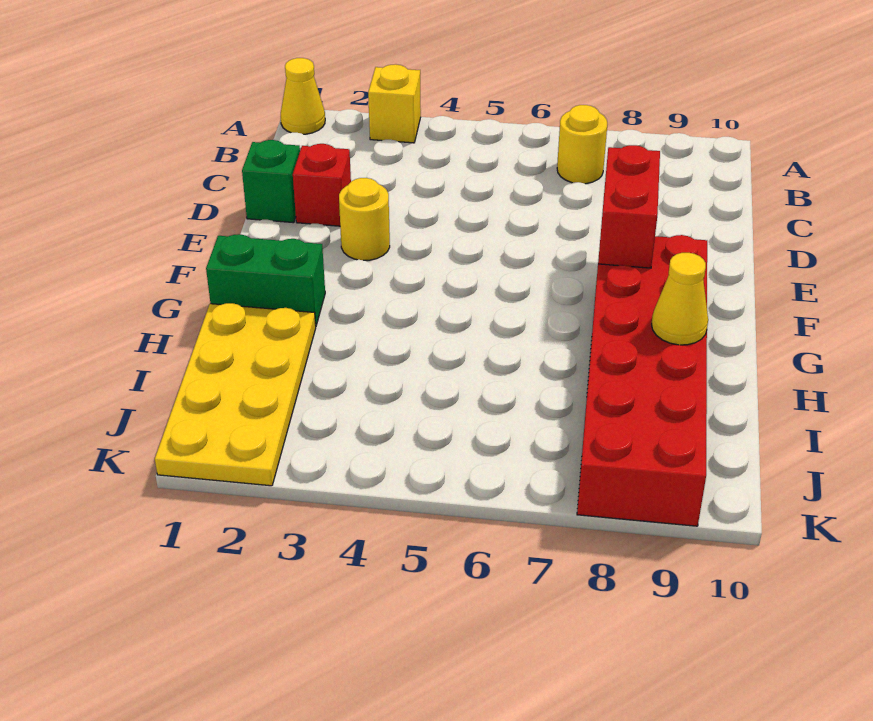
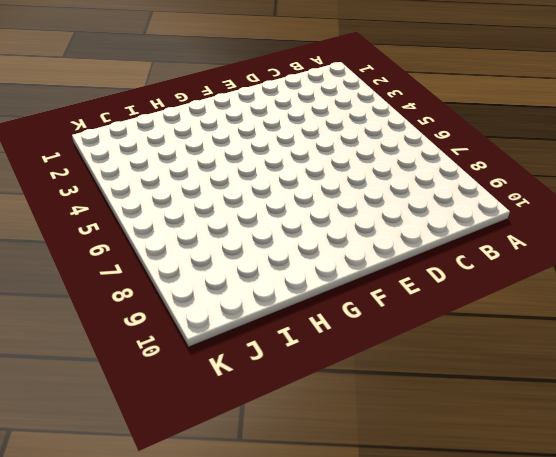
none -> yellow cone A1 level 1
none -> yellow brick A3 level 1

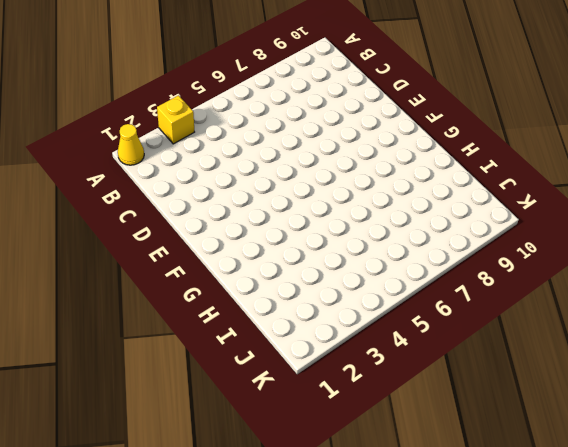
none -> yellow round brick B7 level 1
none -> green brick D1 level 1

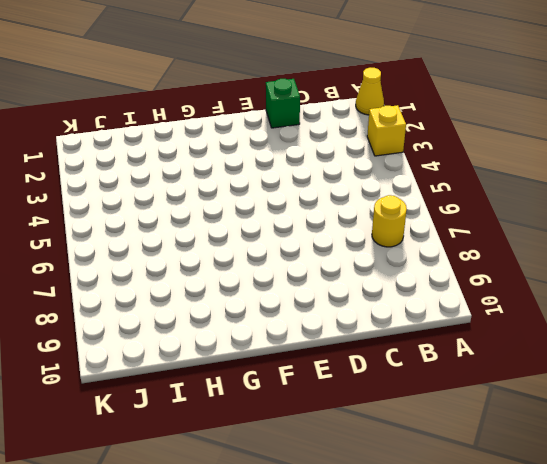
none -> red brick D2 level 1
none -> yellow round brick E3 level 1

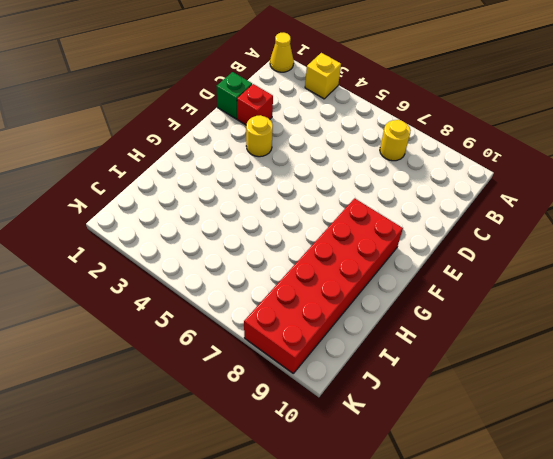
none -> green brick G1:G2 level 1
none -> yellow plate H1:K2 level 1

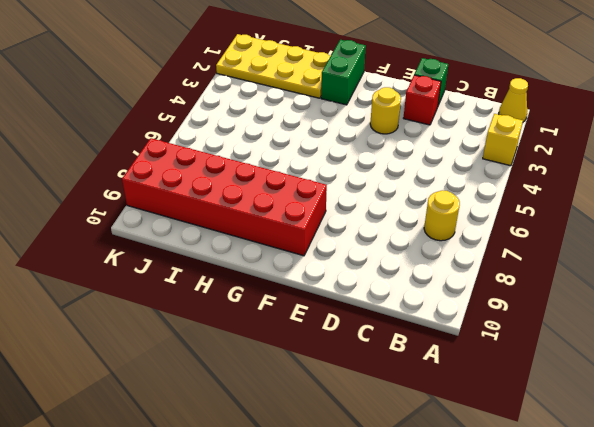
none -> red brick E8:F8 level 2
none -> yellow cone H9 level 2

